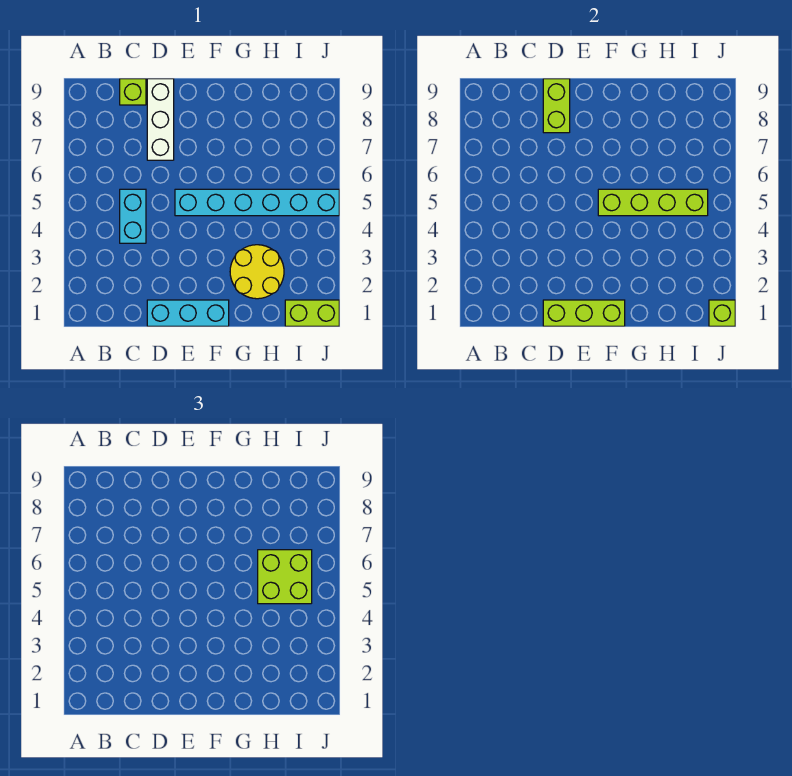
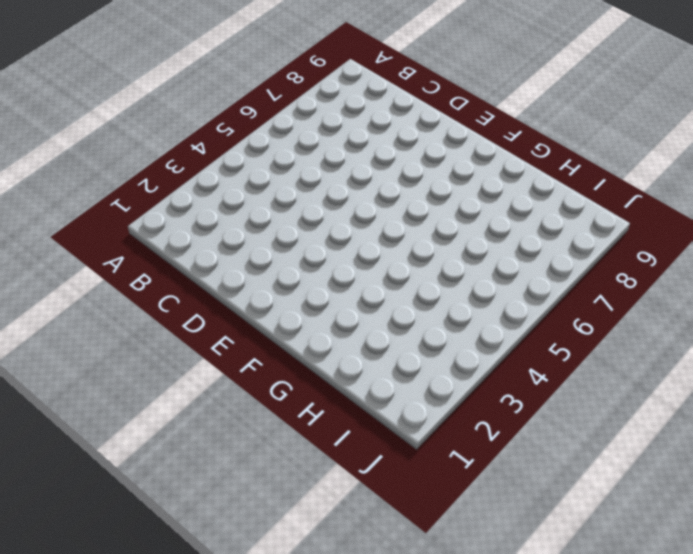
none -> cyan brick C4:C5 level 1
none -> lime brick C9 level 1
none -> cyan brick D1:F1 level 1

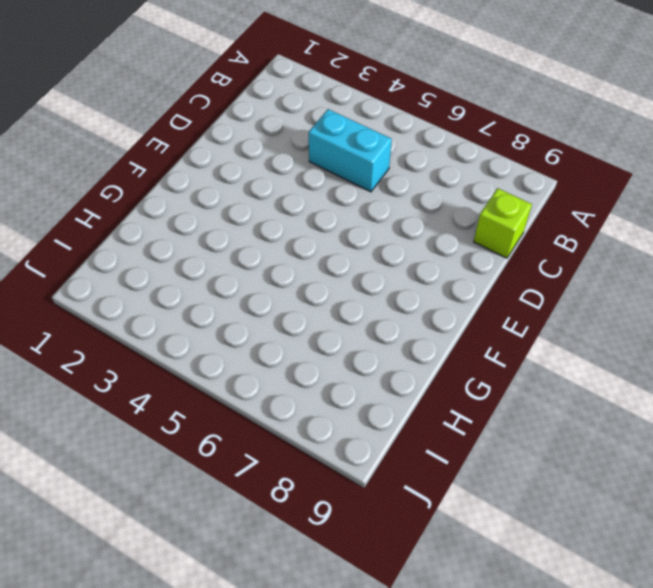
none -> cyan brick D1:F1 level 1
none -> white brick D7:D9 level 1
none -> cyan brick E5:J5 level 1

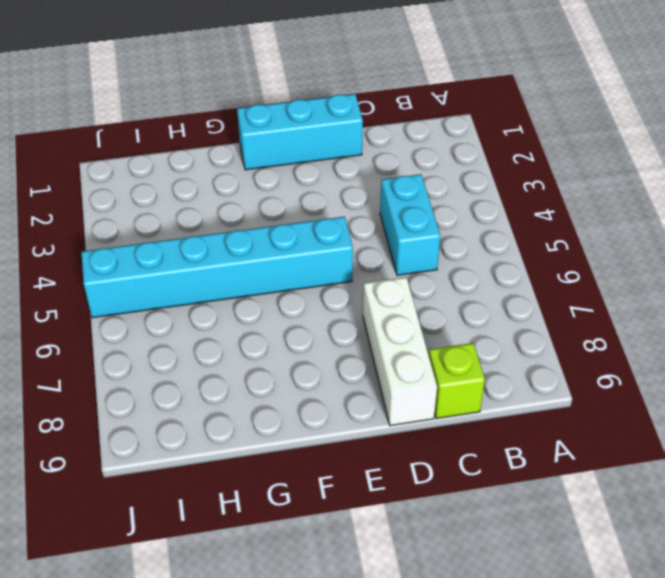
none -> yellow round brick G2:H3 level 1
none -> lime brick I1:J1 level 1
none -> lime brick D1:F1 level 2

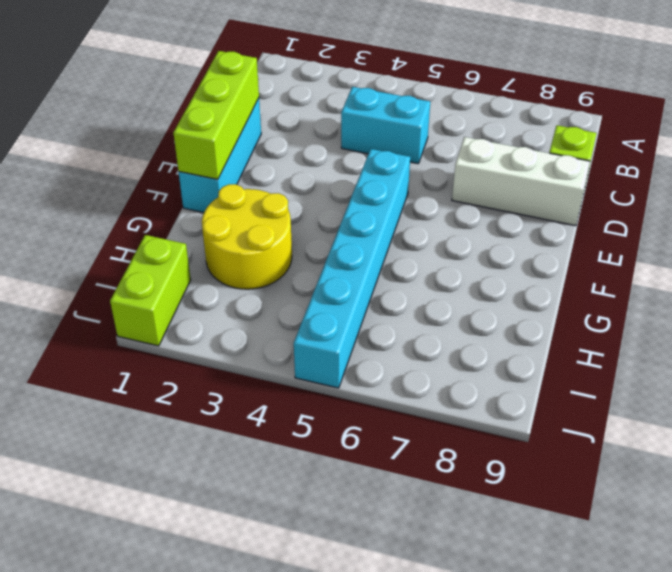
none -> lime brick D8:D9 level 2
none -> lime brick F5:I5 level 2
none -> lime brick J1 level 2

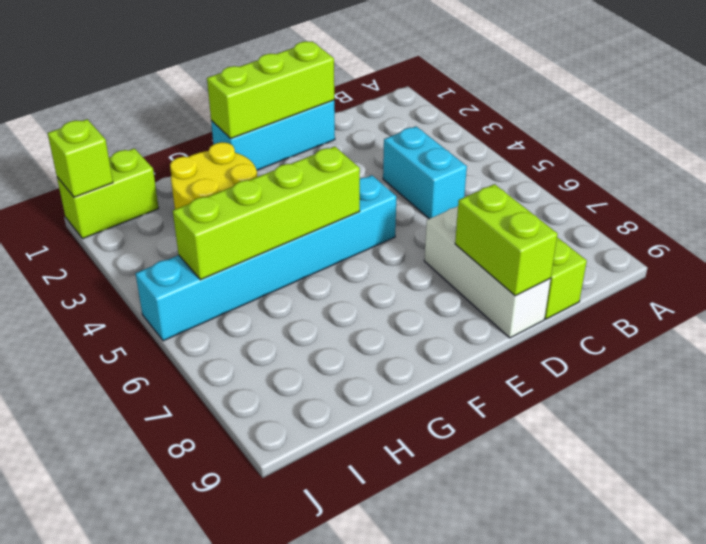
none -> lime brick H5:I6 level 3

